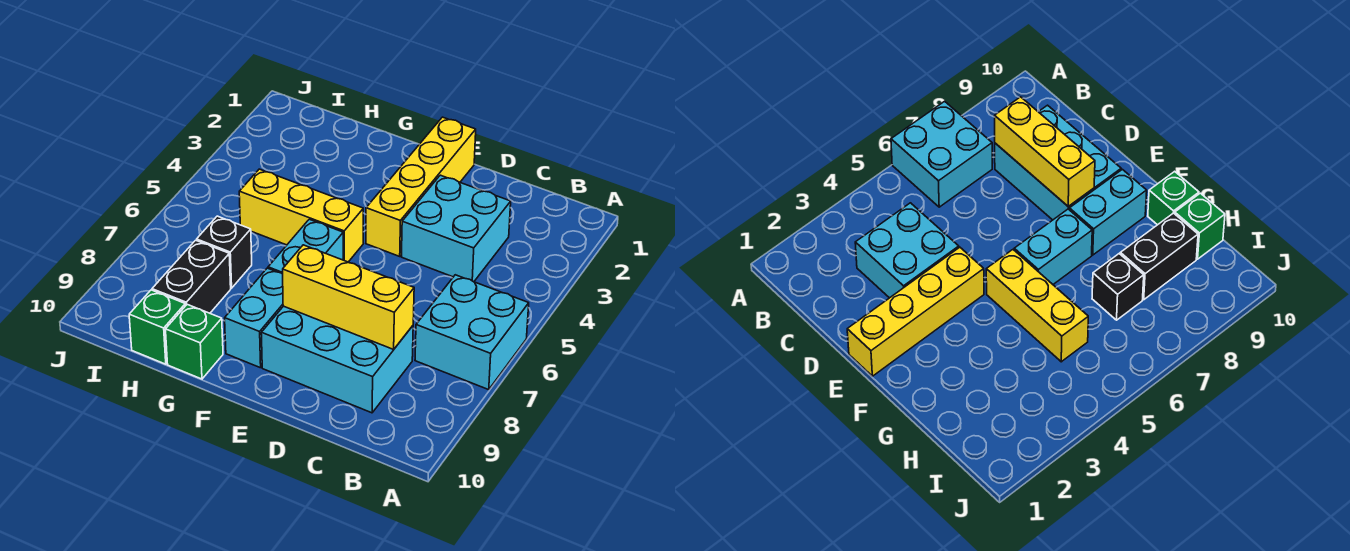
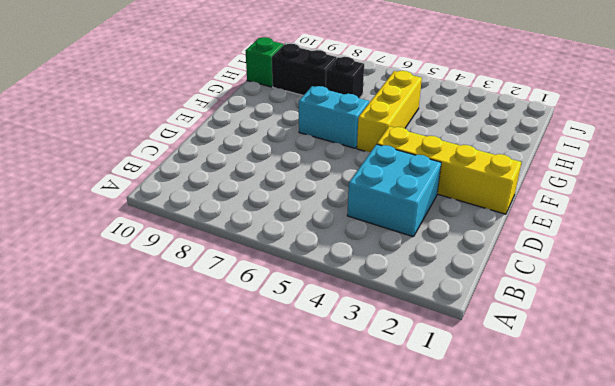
none -> cyan brick A6:B7 level 1
none -> cyan brick C8:E9 level 1
none -> cyan brick F8:F9 level 1

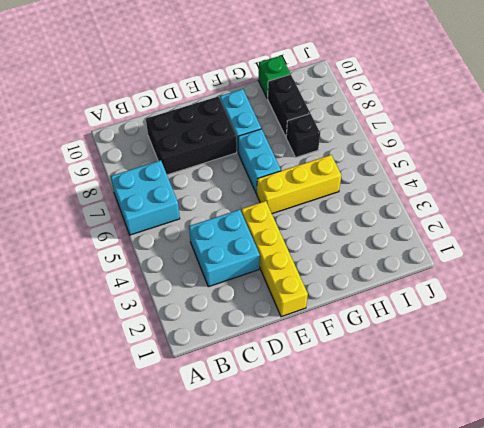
black brick C8:E9 level 1 -> cyan brick C8:E9 level 1
none -> green brick G10 level 1
none -> yellow brick C8:E8 level 2

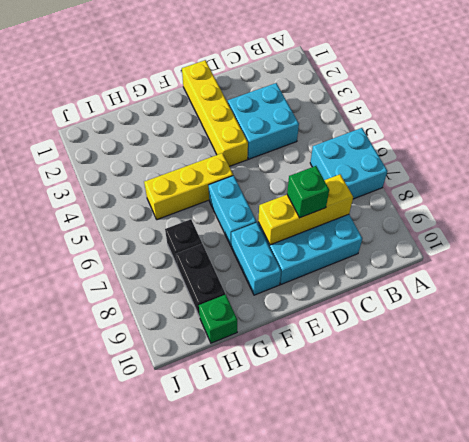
green brick D8 level 3 -> green brick G10 level 1

